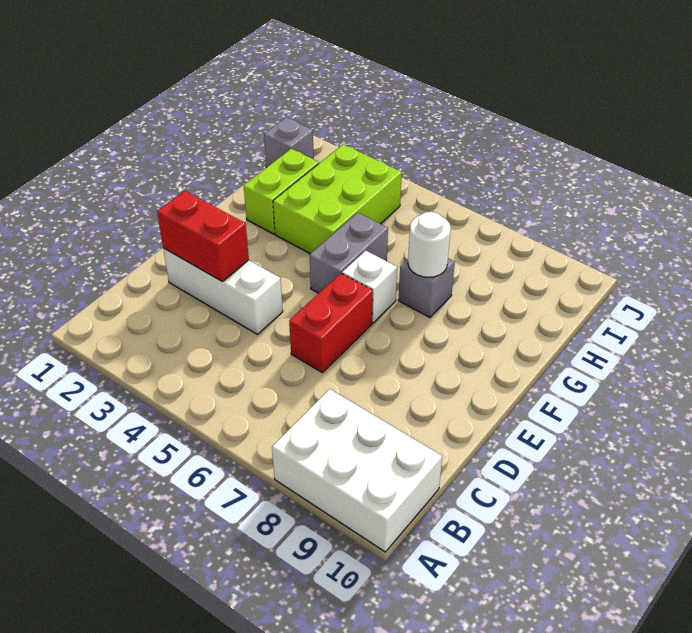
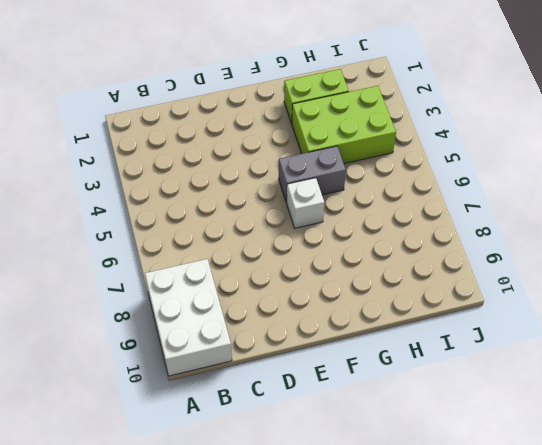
none -> white brick D2:D4 level 1
none -> red brick D6:E6 level 1

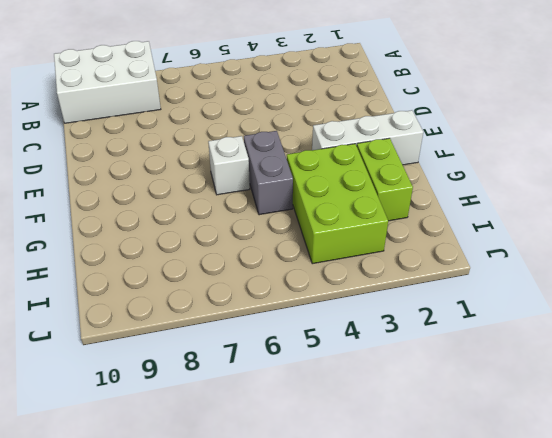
white brick F1:F3 level 1 -> white brick D2:D4 level 1
none -> red brick D6:E6 level 1
none -> grey brick G7 level 1

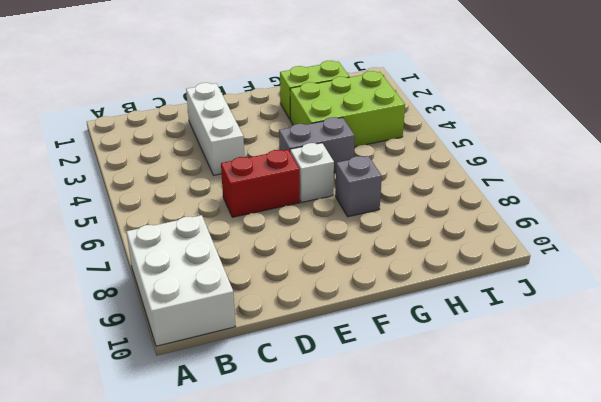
none -> grey brick I1 level 1
none -> red brick D2:D3 level 2

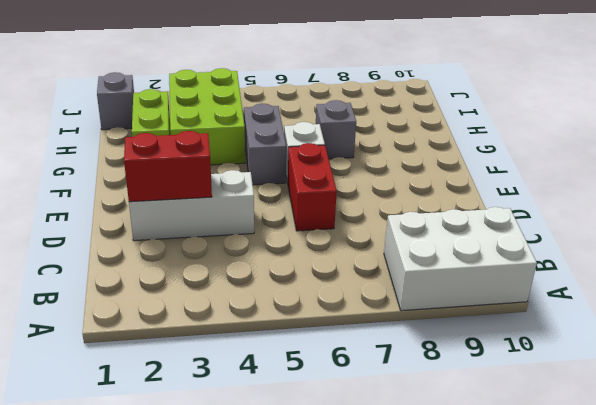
none -> white round brick G7 level 2

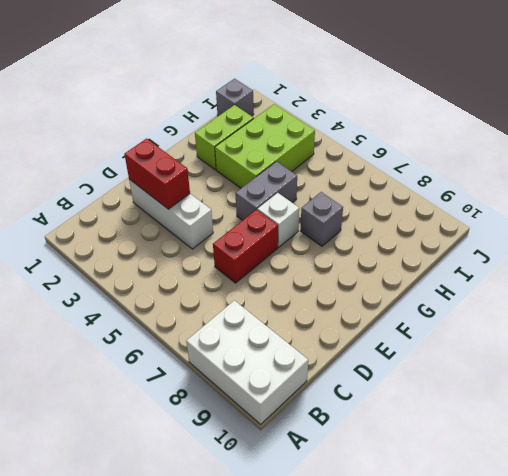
none -> white round brick G7 level 2

